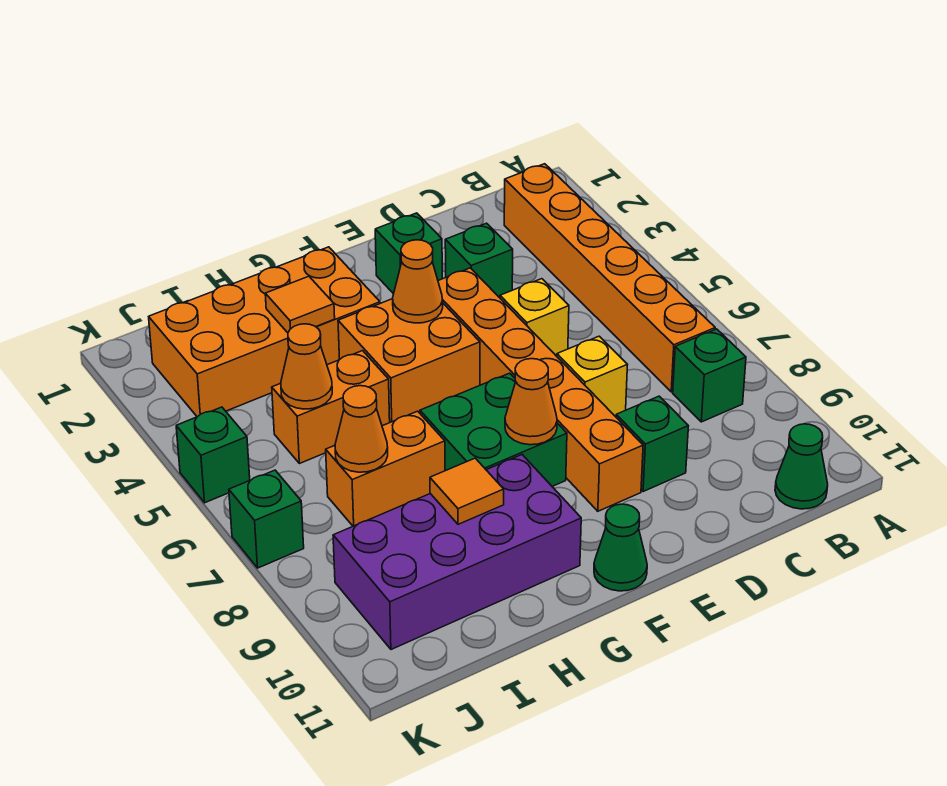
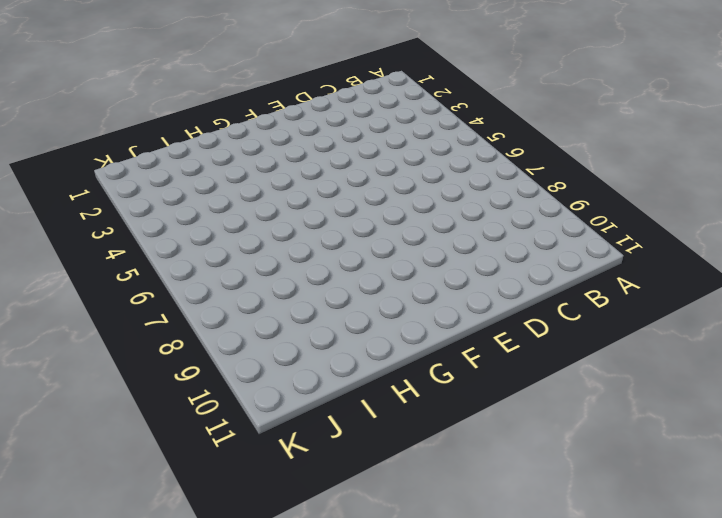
none -> orange brick B2:B7 level 1
none -> green brick B8 level 1
none -> green cone B11 level 1

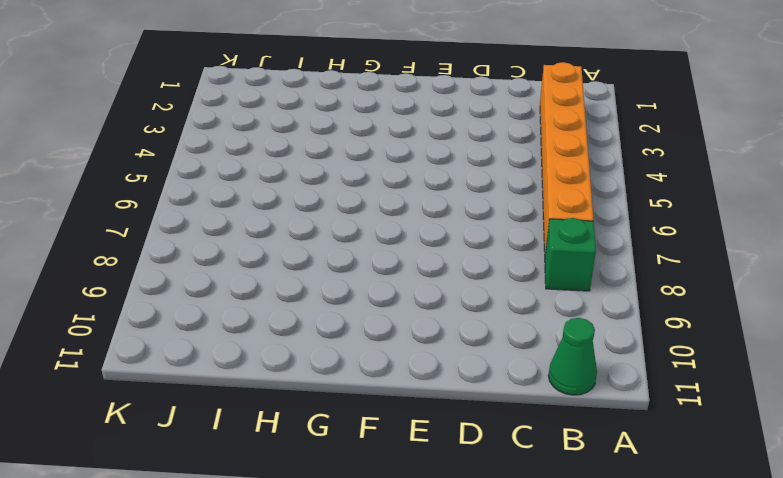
none -> green brick D3 level 1
none -> yellow brick D5 level 1
none -> yellow brick D7 level 1

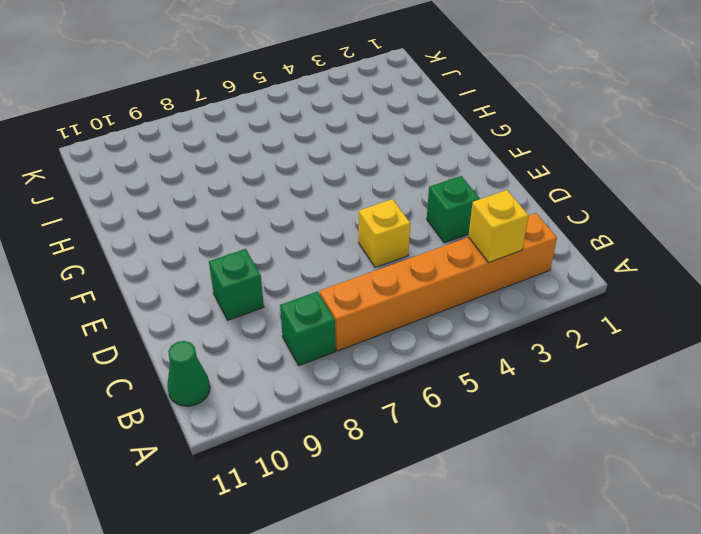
yellow brick B3 level 2 -> yellow brick D7 level 1
none -> green brick E2 level 1
none -> orange brick E4:E9 level 1
none -> orange brick F4:G5 level 1

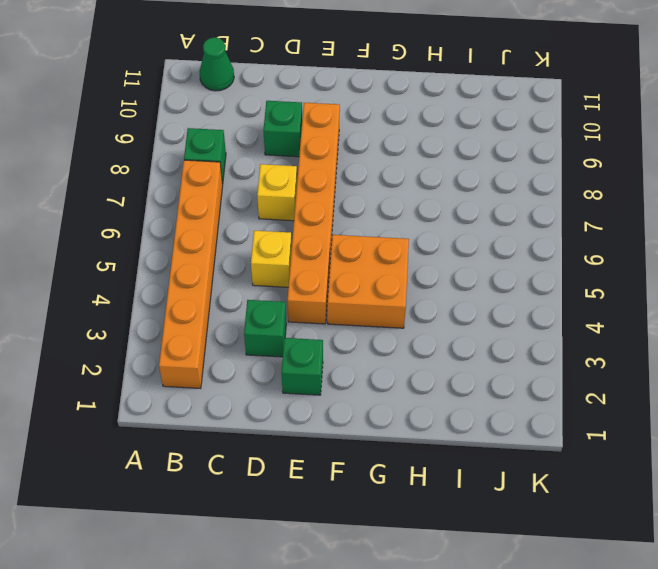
none -> green brick F7:G8 level 1
none -> green cone F11 level 1
none -> orange brick G2:J3 level 1

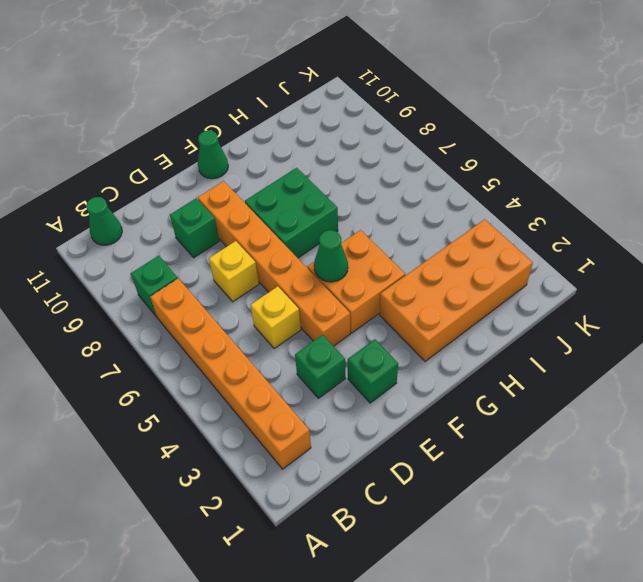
green cone F5 level 2 -> none
none -> purple brick G9:J10 level 1
none -> orange brick H5:I5 level 1
none -> orange brick H7:I7 level 1

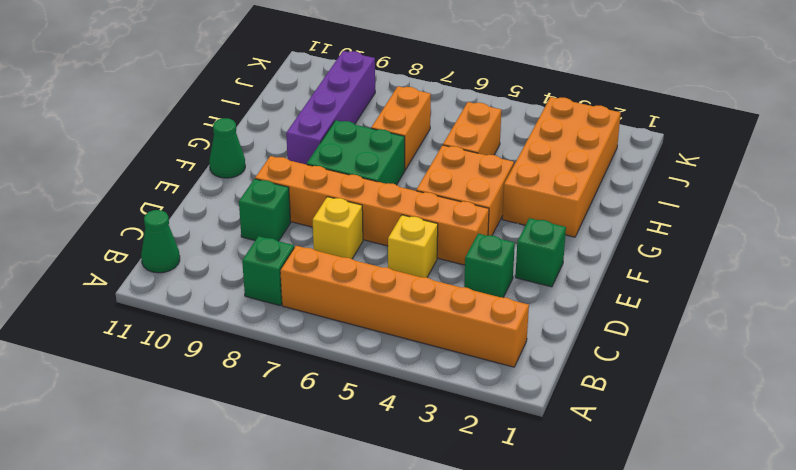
purple brick G9:J9 level 1 -> purple brick G9:J10 level 1
none -> green brick K5 level 1
none -> green brick K7 level 1
none -> orange cone F4 level 2

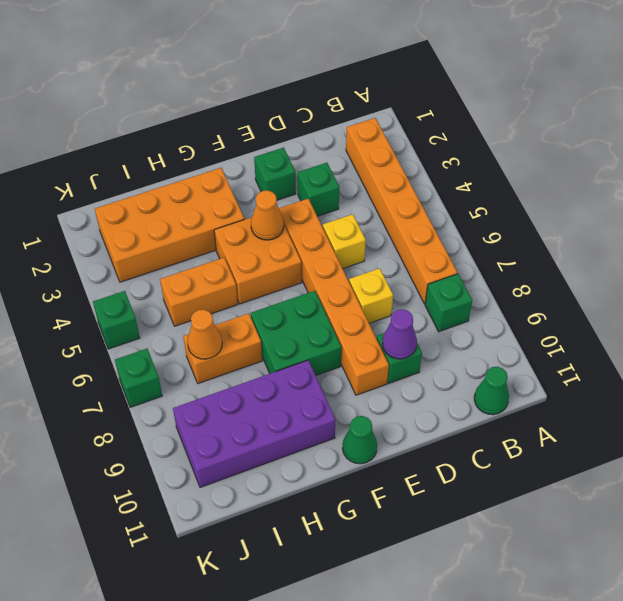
purple cone D9 level 2 -> none
none -> orange cone F8 level 2
none -> orange tile H3 level 2
none -> orange tile H9 level 2

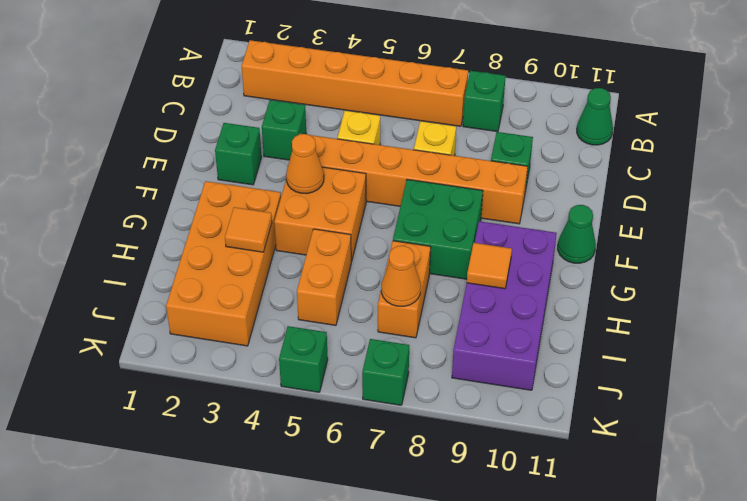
none -> orange cone F8 level 2
none -> orange cone I5 level 2

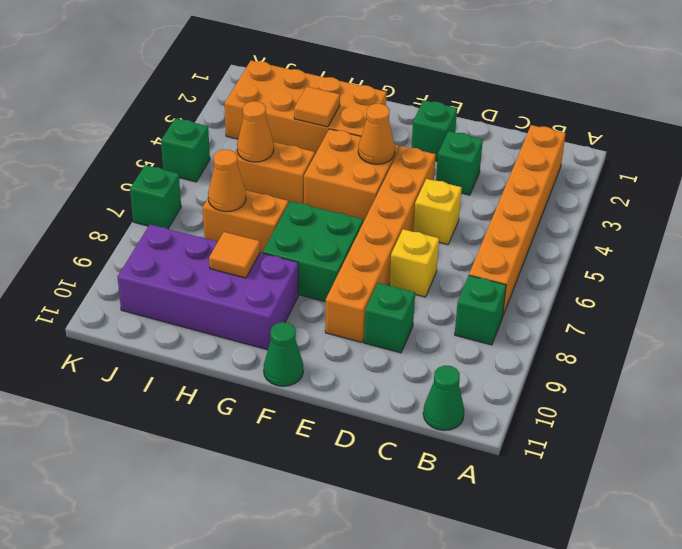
none -> orange cone F8 level 2

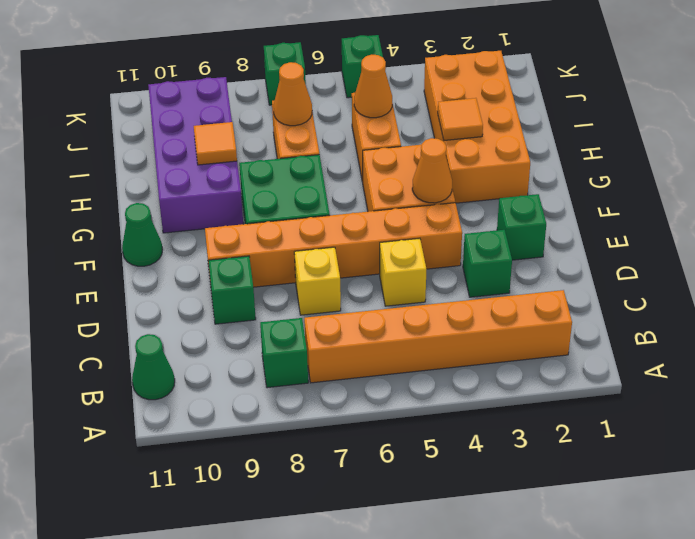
none -> orange cone F8 level 2

